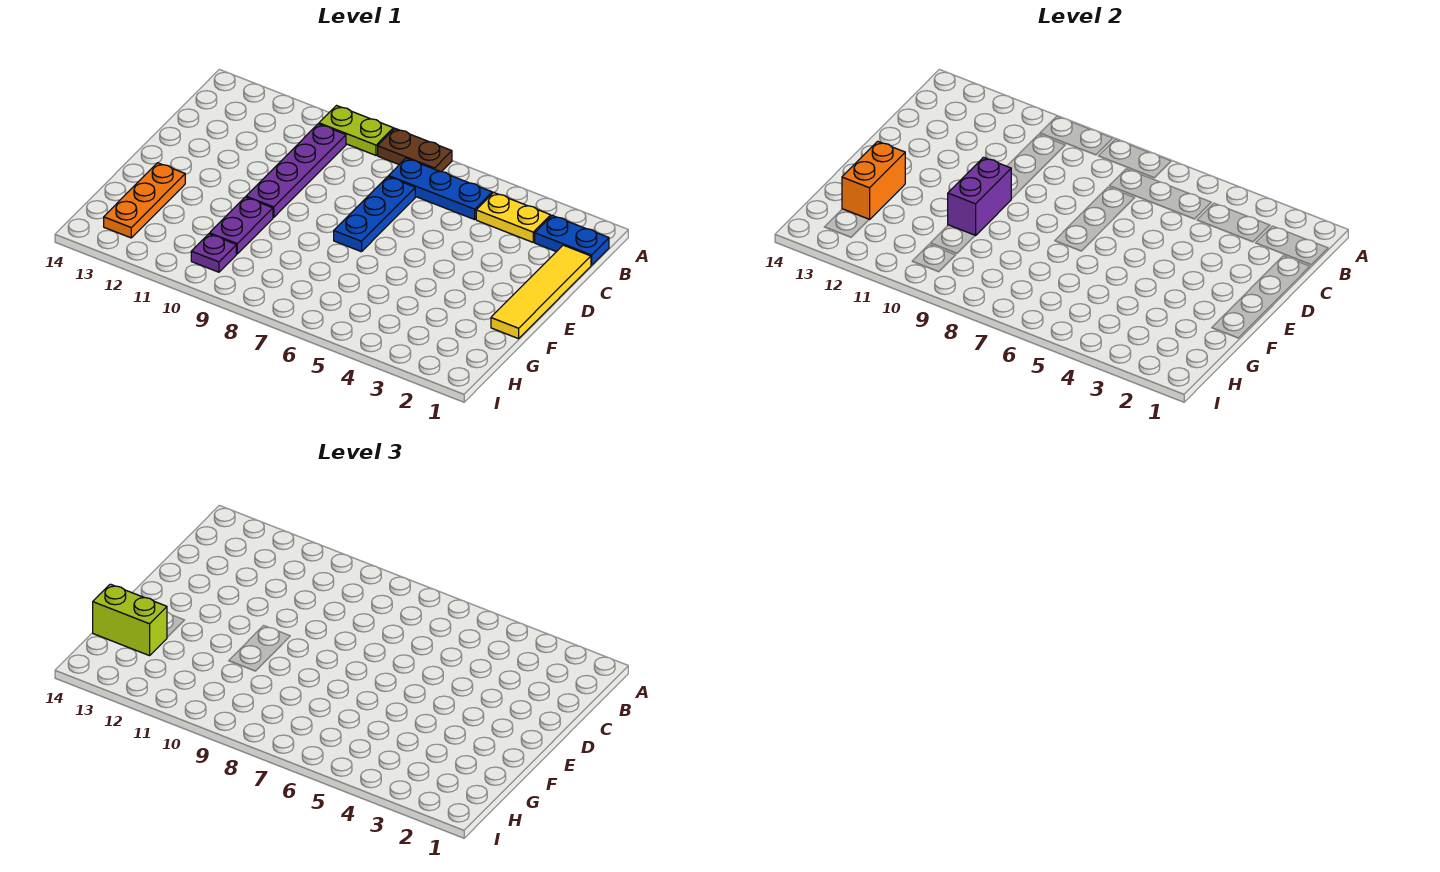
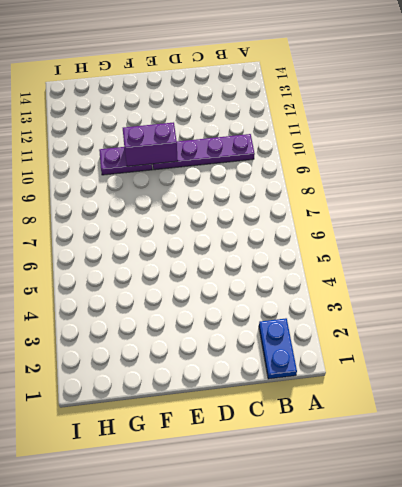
none -> brown plate A7:A8 level 1
none -> lime plate A9:A10 level 1
none -> yellow plate B3:B4 level 1

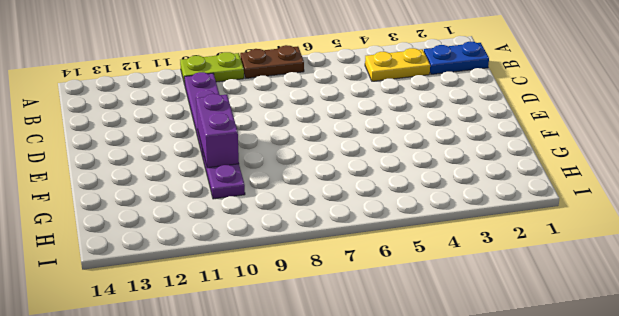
none -> blue plate B5:B7 level 1
none -> yellow tile C1:F1 level 1
none -> blue plate C7:E7 level 1

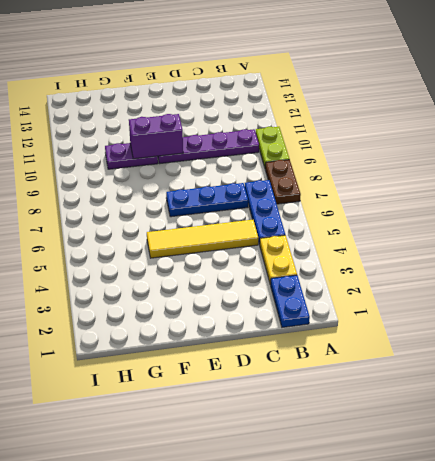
yellow tile C5:F5 level 1 -> yellow tile C1:F1 level 1
none -> orange plate F13:H13 level 1
none -> purple plate H10 level 1
none -> orange brick F13:G13 level 2

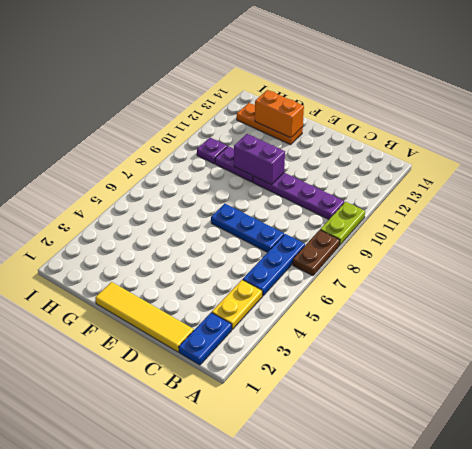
none -> lime brick G13:G14 level 3

